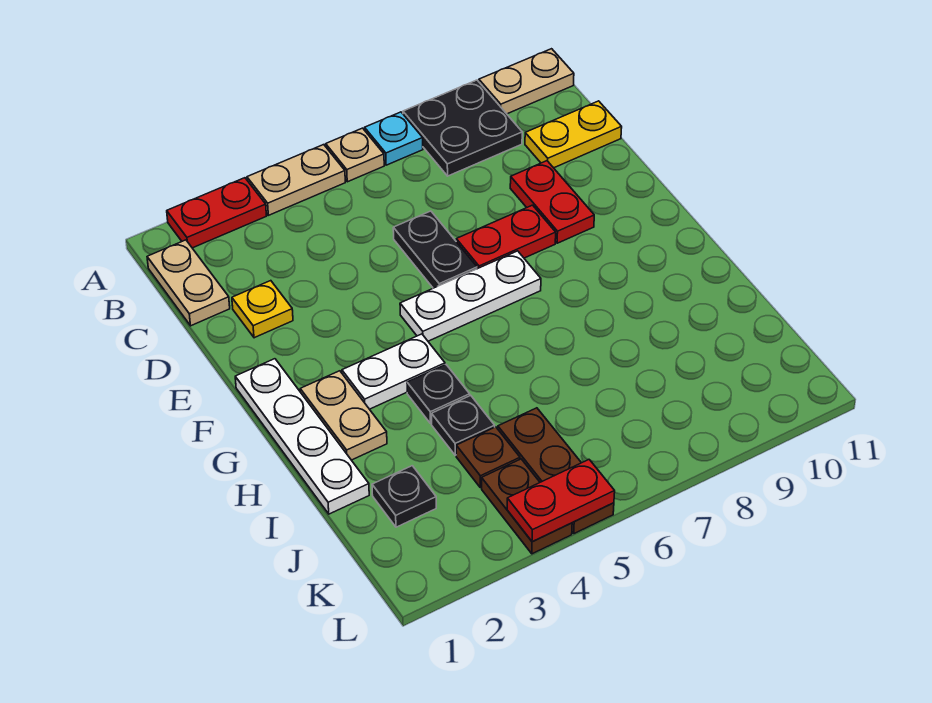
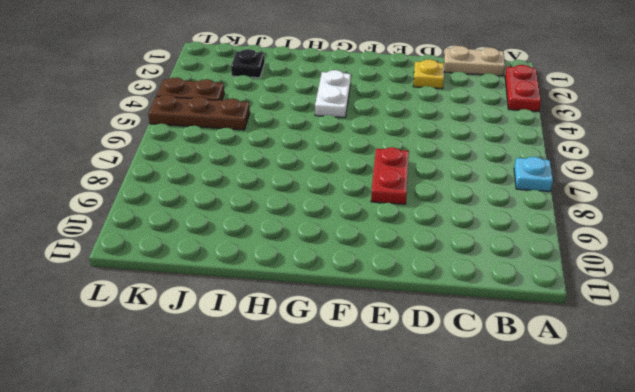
none -> tan plate A4:A5 level 1
none -> tan plate A6 level 1
none -> black plate A8:B9 level 1

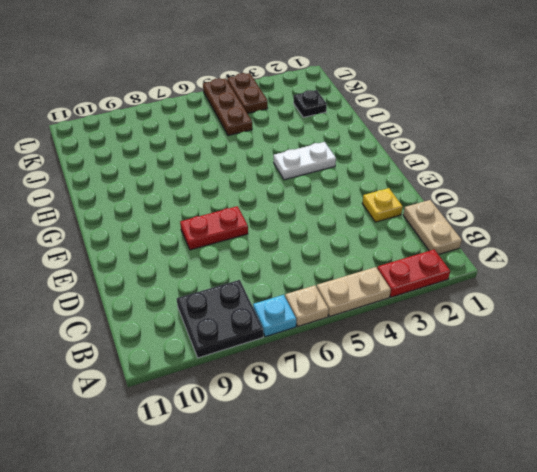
none -> tan plate A10:A11 level 1
none -> yellow plate C10:C11 level 1
none -> black plate D6:E6 level 1

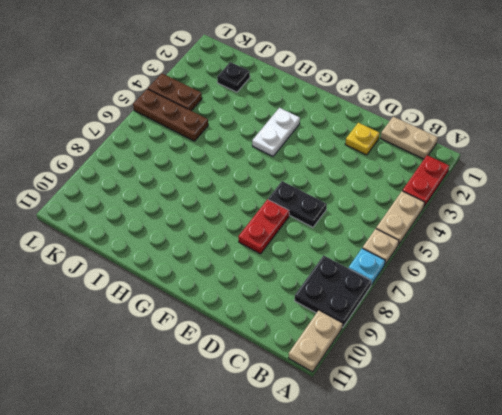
none -> yellow plate C10:C11 level 1
none -> red plate D9:E9 level 1
none -> white plate F1:I1 level 1

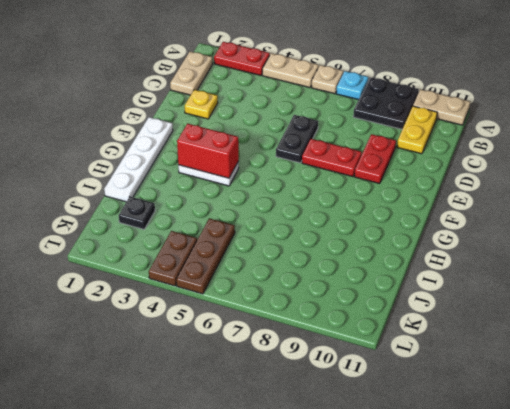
yellow plate B10:C10 level 1 -> yellow plate C10:C11 level 1
red brick G3:G4 level 2 -> none
none -> white plate F5:F7 level 1
none -> tan plate G2:H2 level 1
none -> black plate H4 level 1

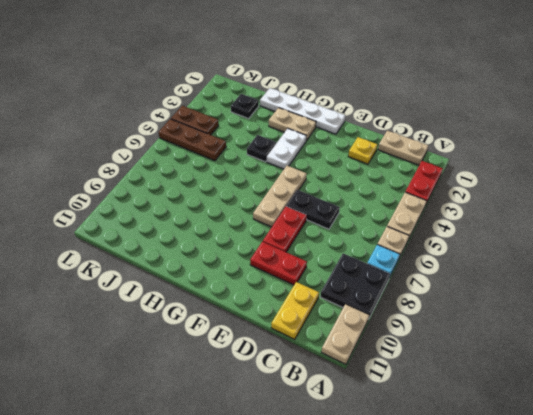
tan plate F5:F7 level 1 -> white plate F5:F7 level 1
none -> black plate I4 level 1
none -> brown plate J4 level 1
none -> red plate L4:L5 level 2

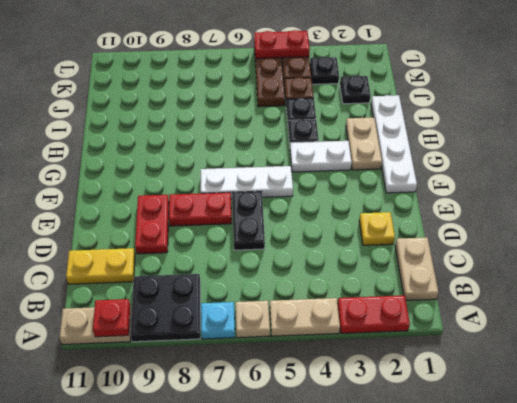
red plate A10 level 2 -> none
black plate K3 level 1 -> none

